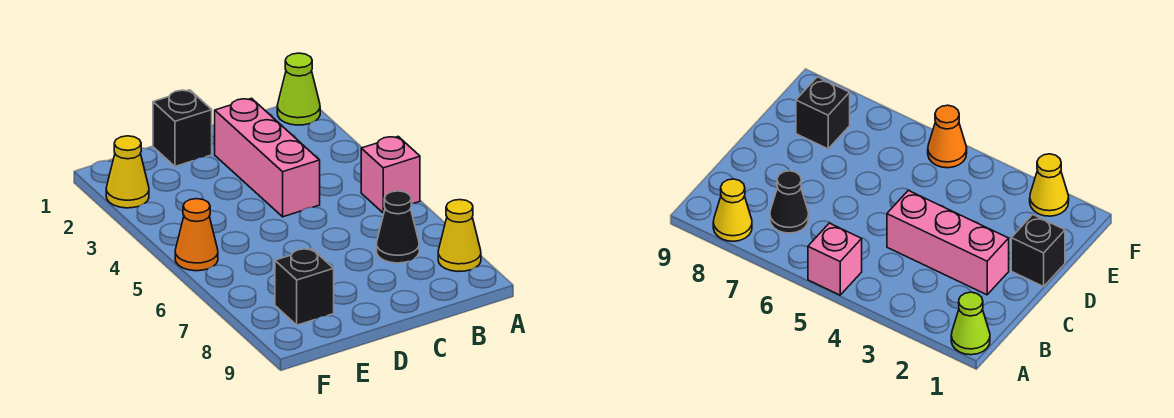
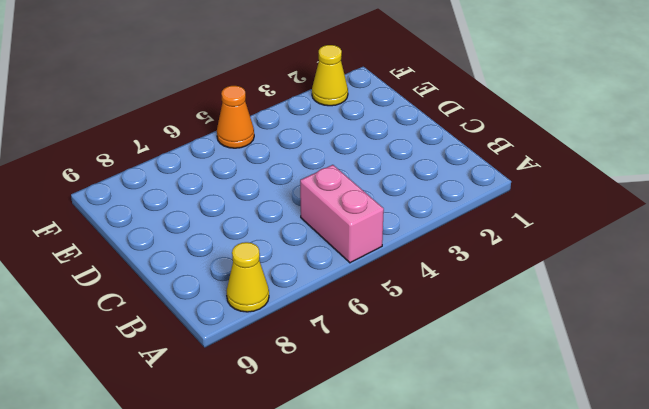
pink brick A5:B5 level 1 -> pink brick A5 level 1
none -> lime cone A1 level 1
none -> black cone B7 level 1

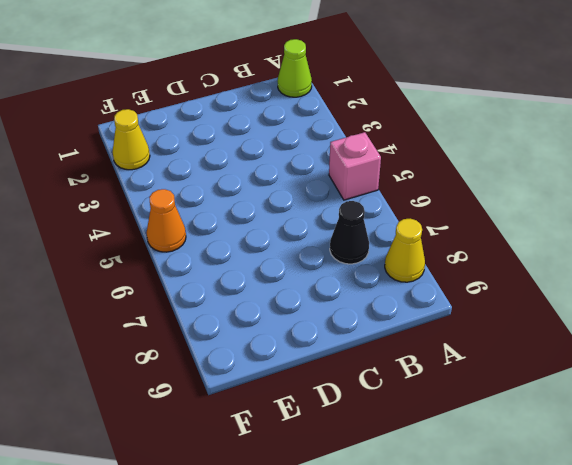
none -> pink brick C2:C4 level 1
none -> black brick D1 level 1

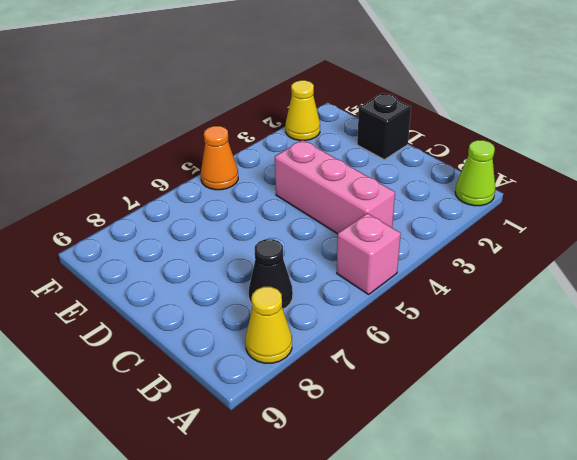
pink brick B4:D4 level 1 -> pink brick C2:C4 level 1
none -> black brick E8 level 1

